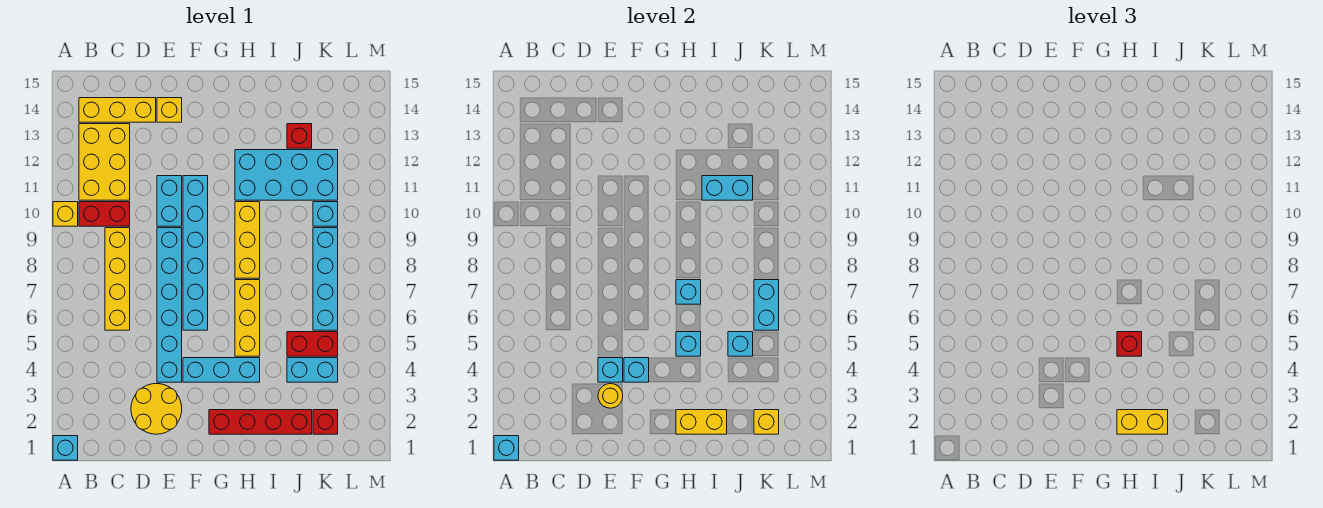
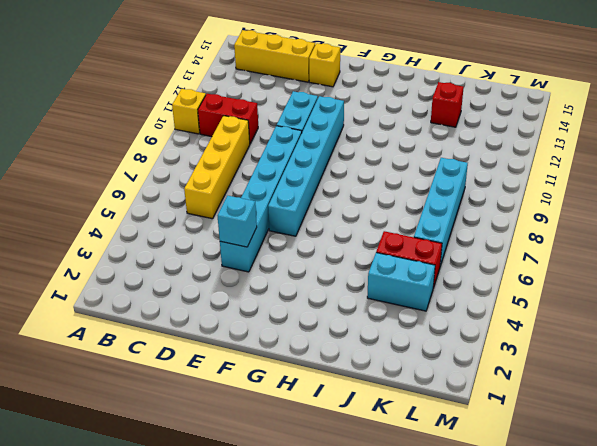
none -> cyan brick A1 level 1
none -> yellow brick B11:C13 level 1
none -> yellow round brick D2:E3 level 1
none -> cyan brick F4:H4 level 1

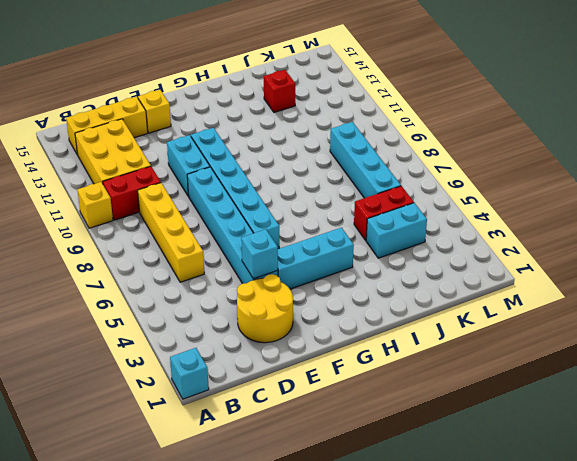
none -> red brick G2:J2 level 1
none -> yellow brick H5:H7 level 1
none -> yellow brick H8:H10 level 1
none -> cyan brick H11:K12 level 1

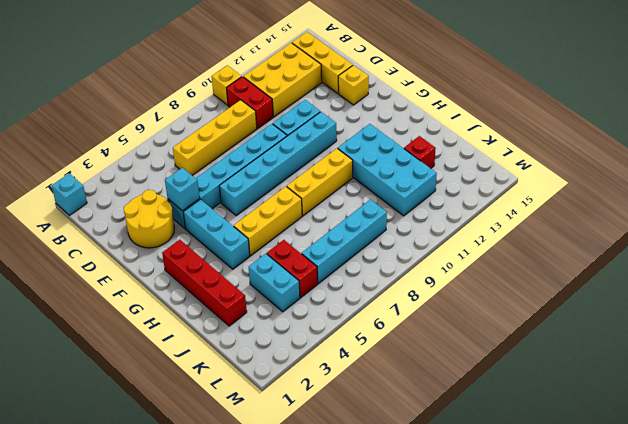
none -> red brick K2 level 1
none -> cyan brick K10 level 1
none -> cyan brick A1 level 2
none -> yellow round brick E3 level 2

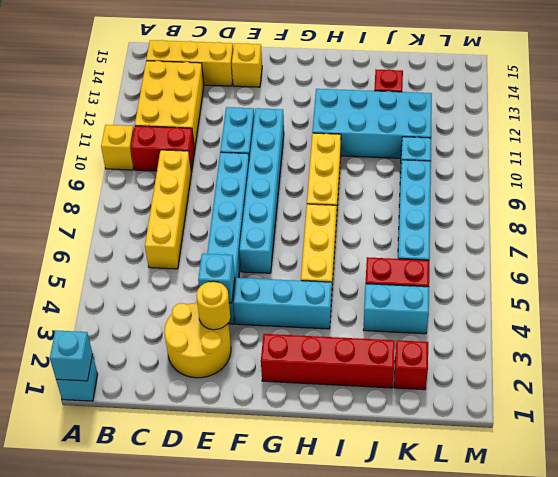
none -> cyan brick F4 level 2
none -> yellow brick H2:I2 level 2
none -> cyan brick H5 level 2
none -> cyan brick H7 level 2

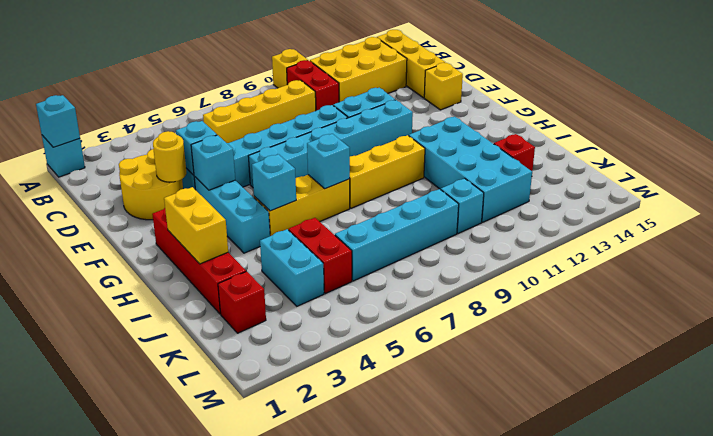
none -> cyan brick I11:J11 level 2
none -> cyan brick J5 level 2
none -> yellow brick K2 level 2
none -> cyan brick K6:K7 level 2

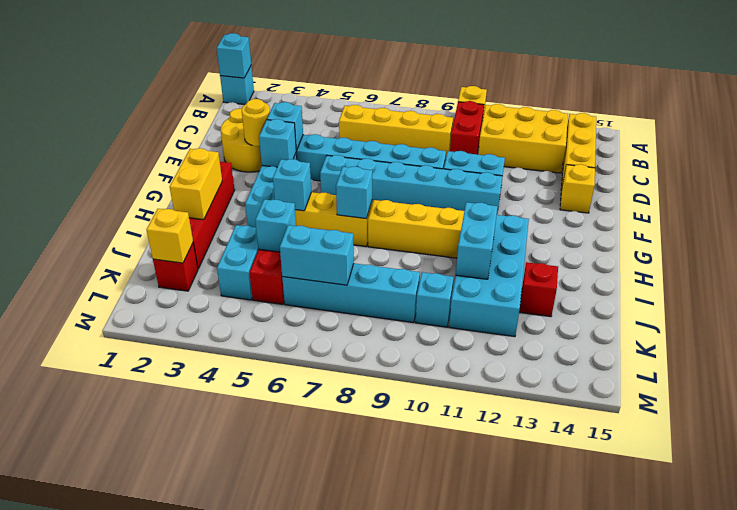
none -> yellow brick H2:I2 level 3
none -> red brick H5 level 3

